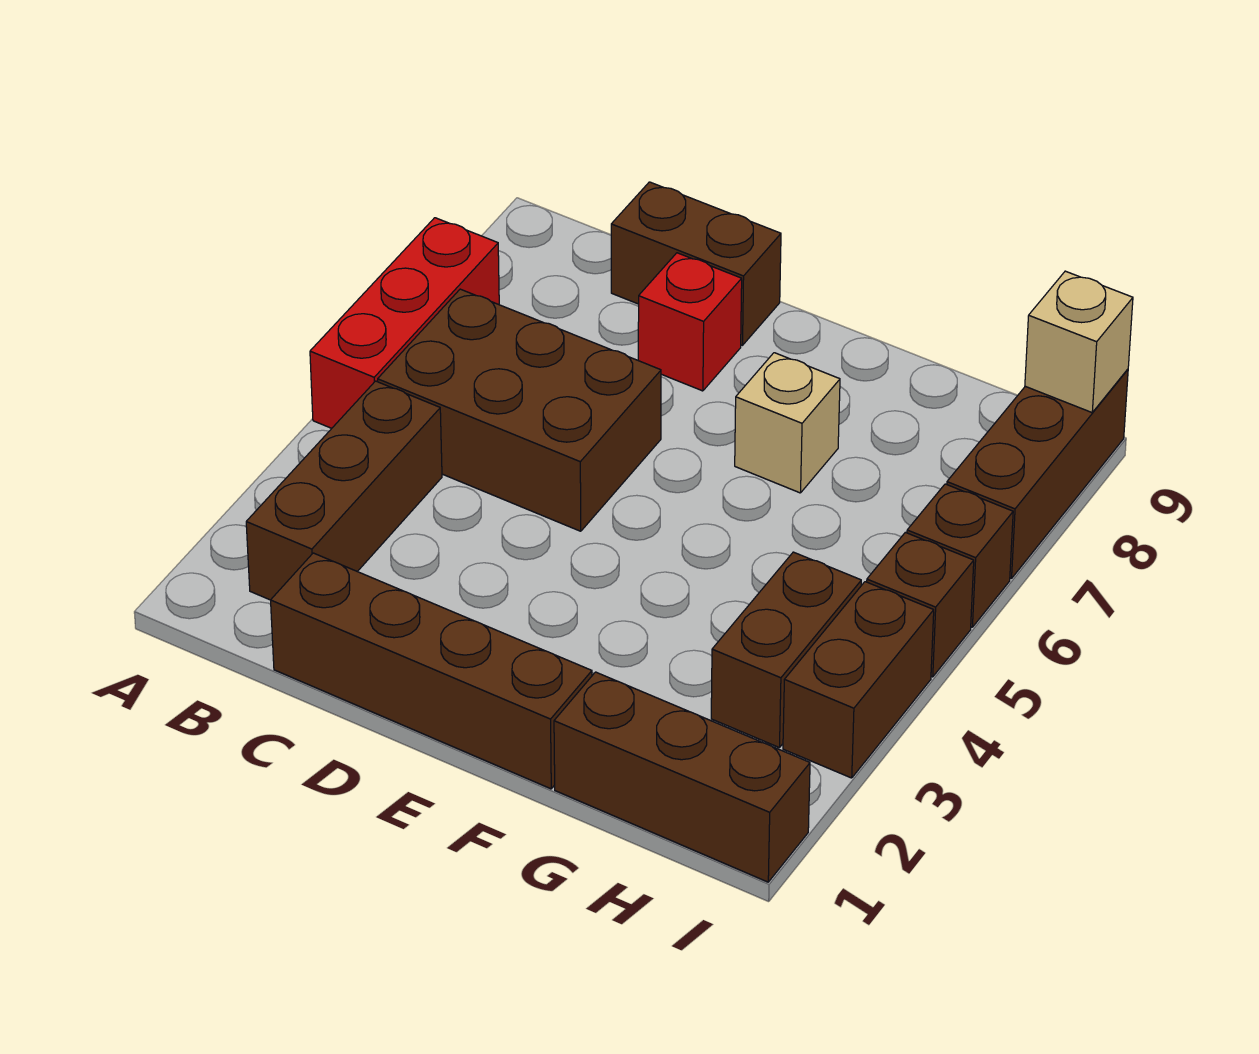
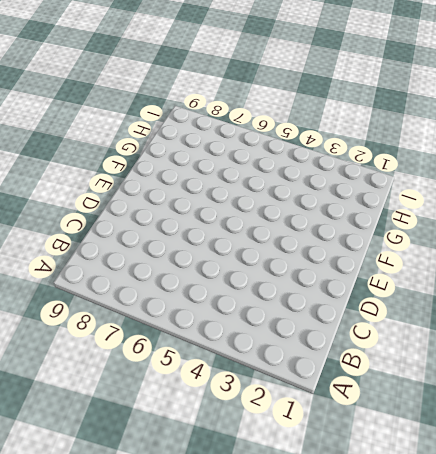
none -> red brick A5:A7 level 1
none -> brown brick B2:B4 level 1
none -> brown brick B5:D6 level 1

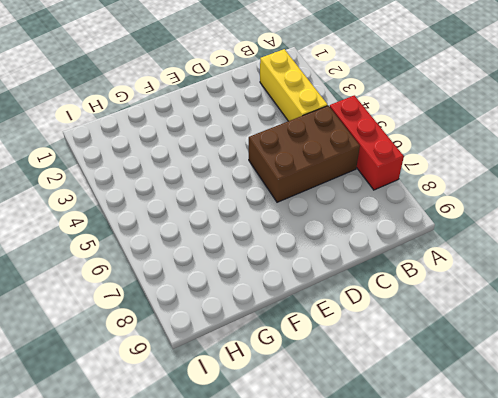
yellow brick B2:B4 level 1 -> brown brick B2:B4 level 1
none -> brown brick C1:F1 level 1
none -> brown brick C9:D9 level 1
none -> red brick D8 level 1

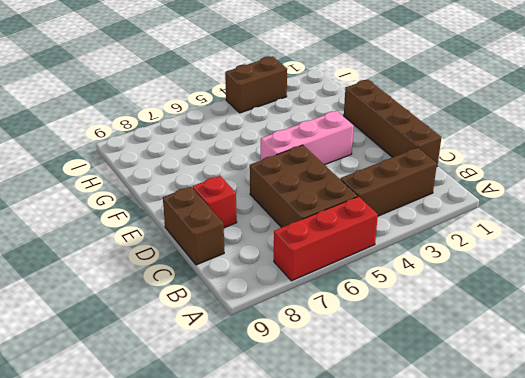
pink brick E3:E5 level 1 -> none
none -> tan brick F7 level 1
none -> brown brick G1:I1 level 1
none -> brown brick H3:H4 level 1

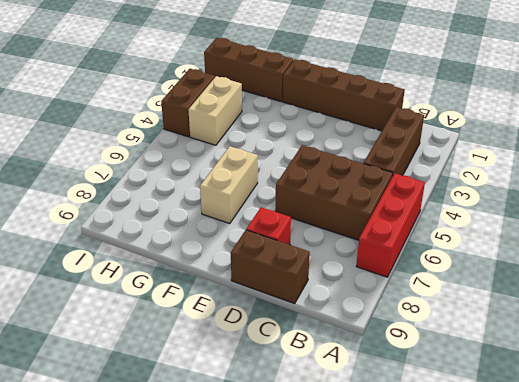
tan brick F6:F7 level 1 -> tan brick F7 level 1
tan brick H3:H4 level 1 -> brown brick H3:H4 level 1
none -> brown brick I5 level 1
none -> brown brick I6 level 1
none -> brown brick I7:I9 level 1

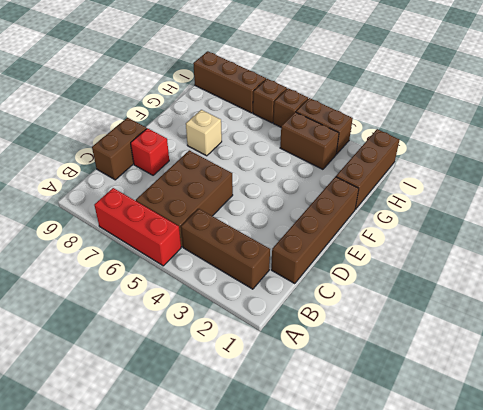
none -> tan brick I9 level 2

